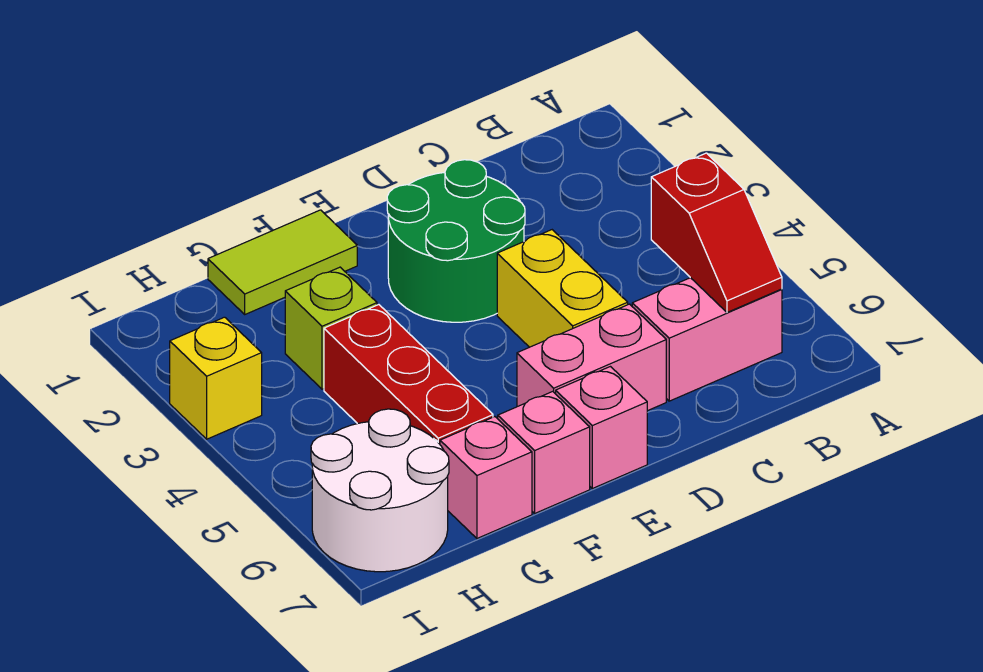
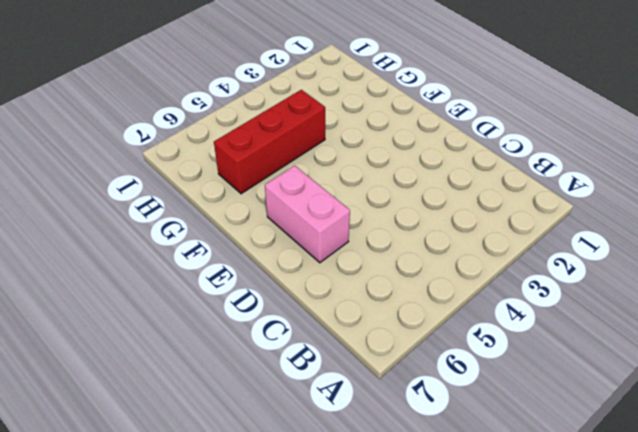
none -> pink brick B6:C6 level 1
none -> green round brick D2:E3 level 1
none -> yellow brick D4:D5 level 1

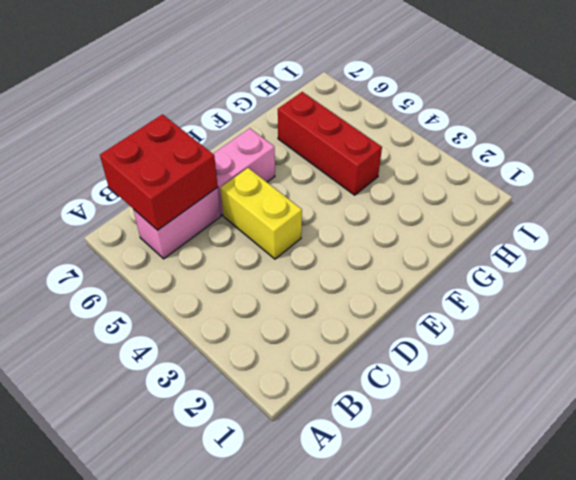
red brick B6:C7 level 2 -> red slope B5:B6 level 2 top 5
none -> green round brick D2:E3 level 1
none -> pink brick E7 level 1
none -> lime tile F1:G1 level 1

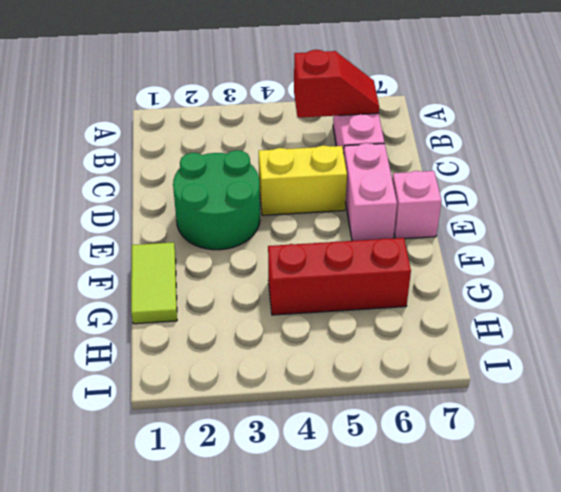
none -> pink brick F7 level 1
none -> lime brick G3 level 1
none -> pink brick G7 level 1

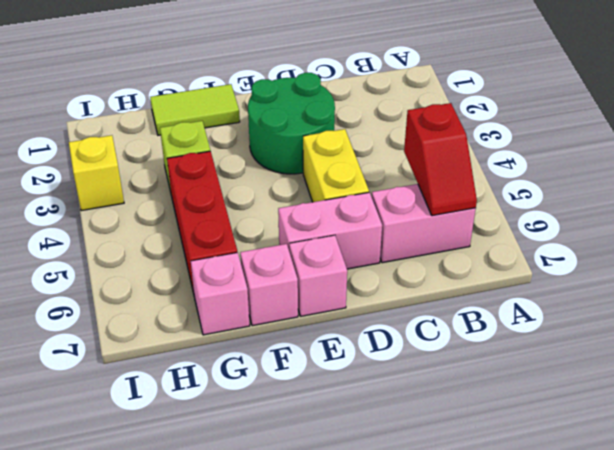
none -> white round brick H6:I7 level 1

